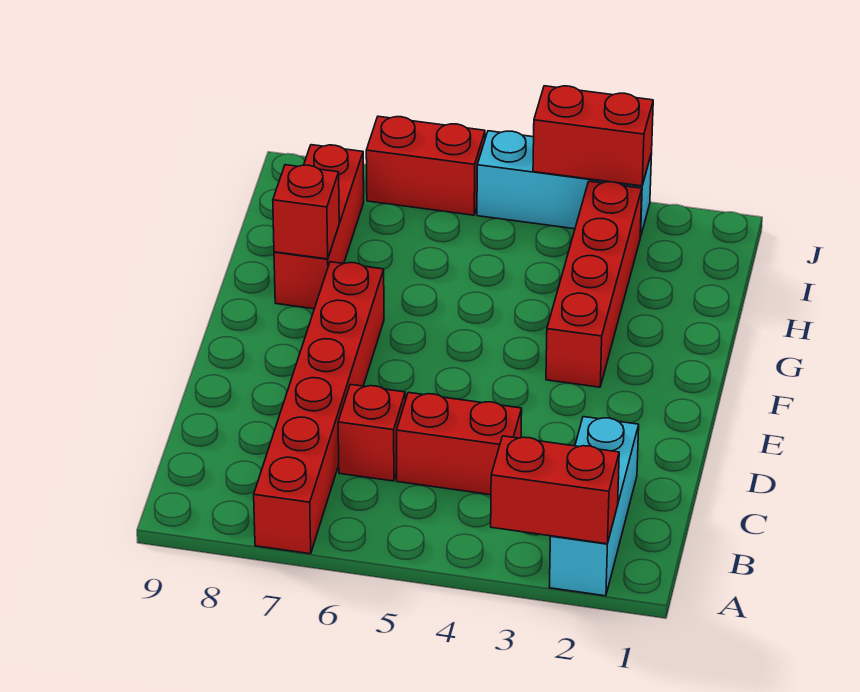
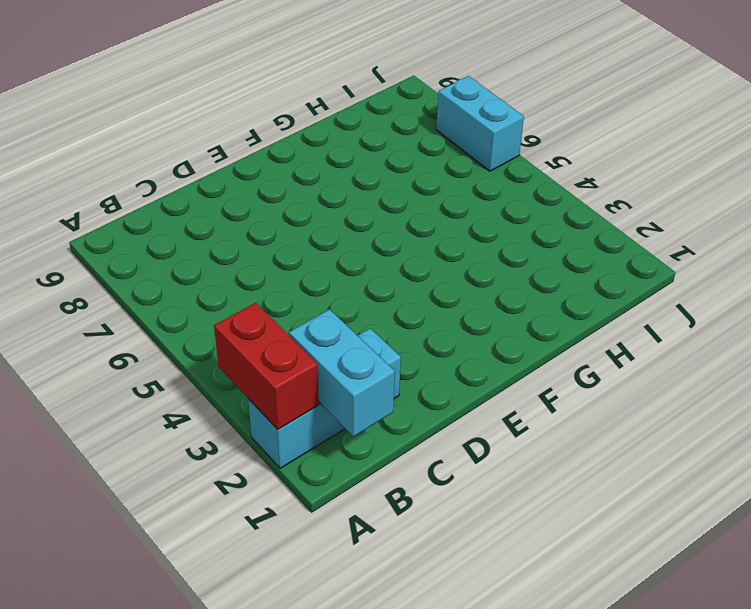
cyan brick B1:B2 level 2 -> none
cyan brick J6:J7 level 1 -> red brick J6:J7 level 1
none -> red brick A7:F7 level 1
none -> red brick C4:C5 level 1

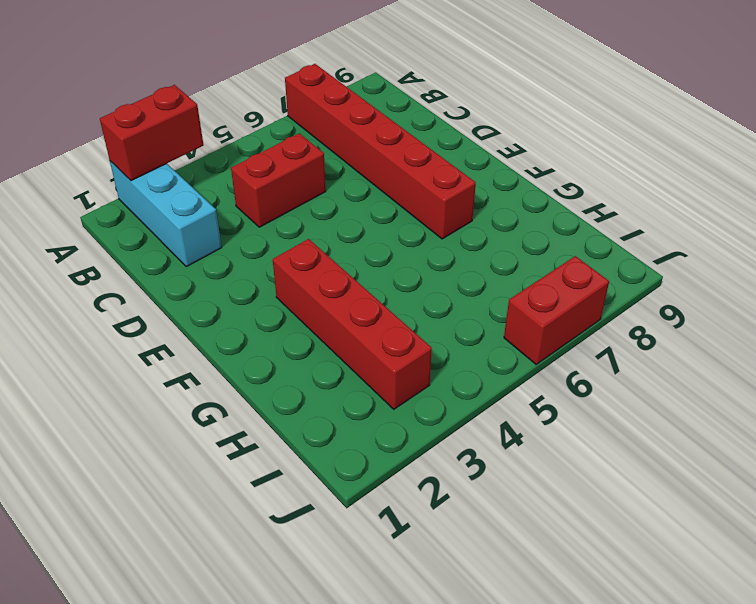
none -> red brick C6 level 1
none -> red brick G8:I8 level 1

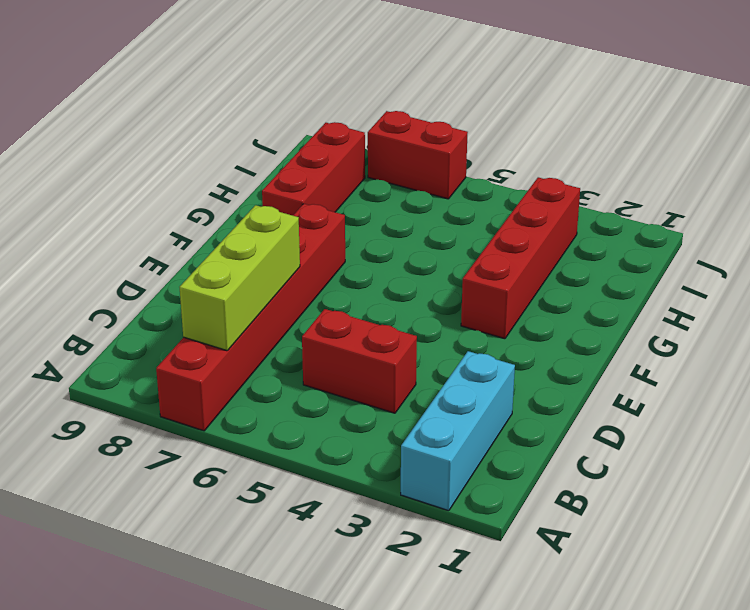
lime brick B7:D7 level 2 -> none
none -> red brick C6 level 1
none -> cyan brick J3:J5 level 1

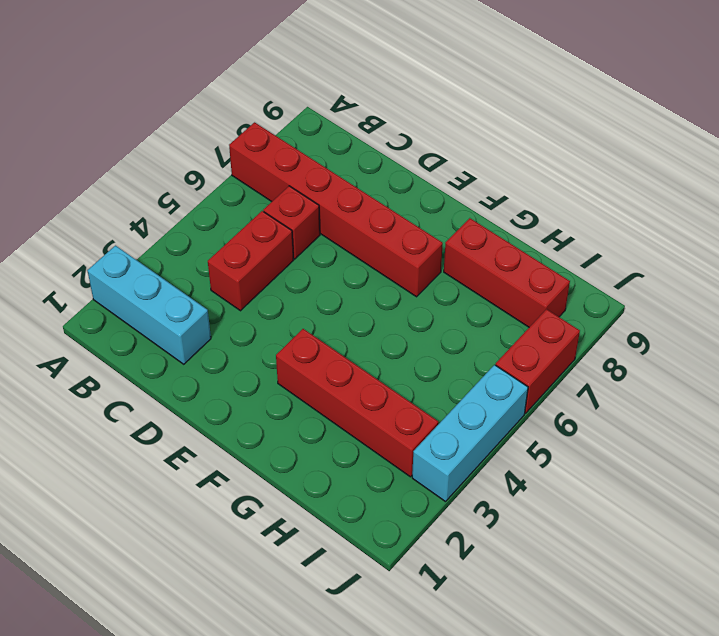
none -> red brick A2:A3 level 2
none -> red brick G8 level 2

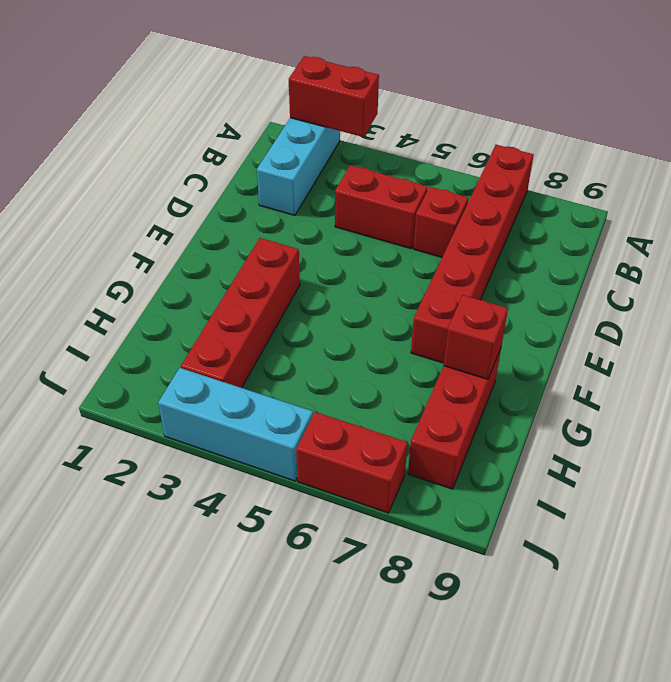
none -> red brick J3:J4 level 2

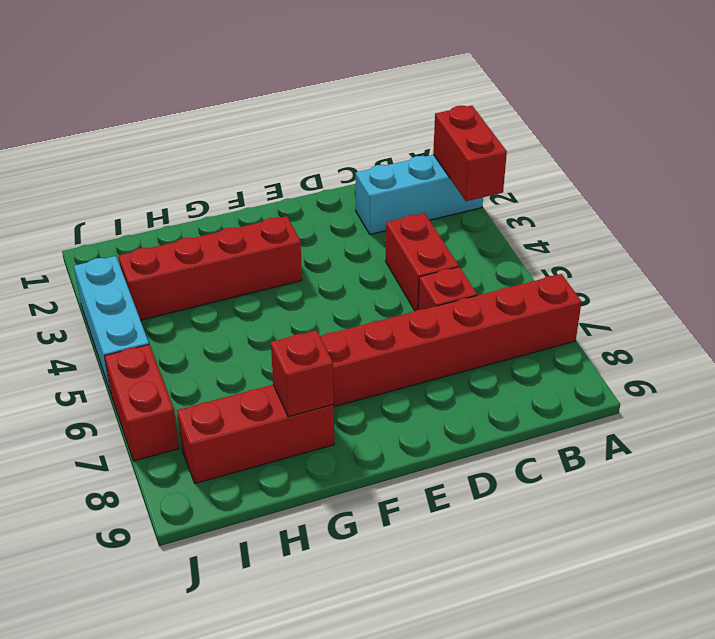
none -> red brick J3:J4 level 2

